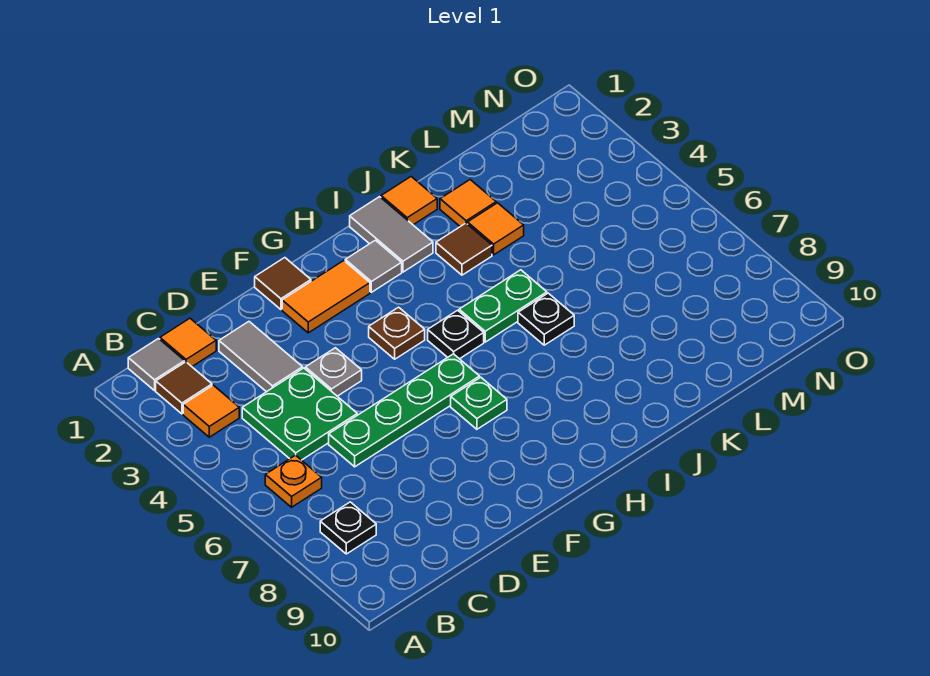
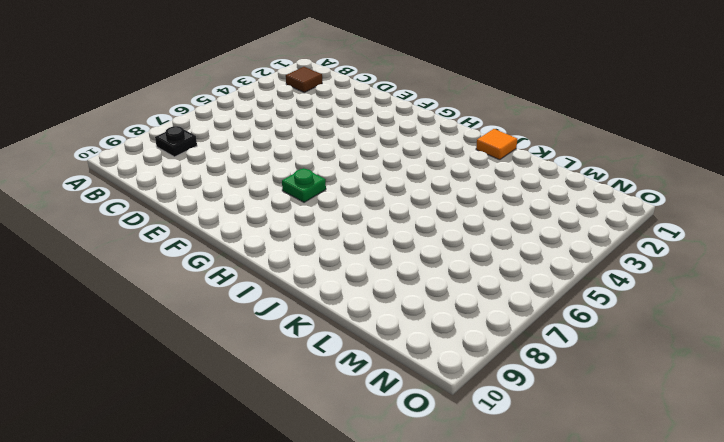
none -> grey tile B1 level 1
none -> orange tile B3 level 1
none -> orange plate B6 level 1

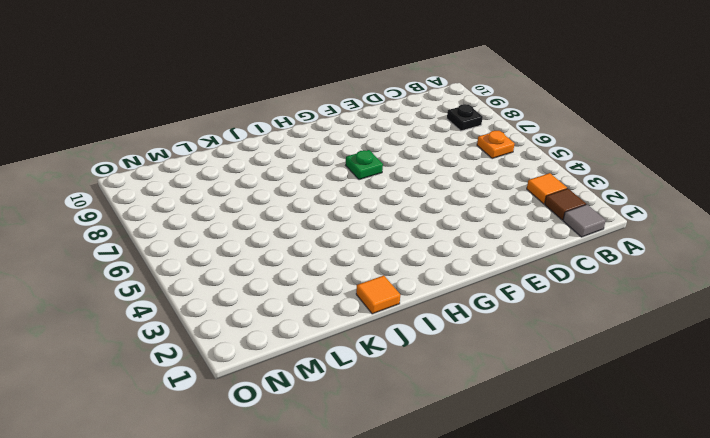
none -> orange tile C1 level 1
none -> green plate C4:D5 level 1
none -> grey tile D2:D3 level 1

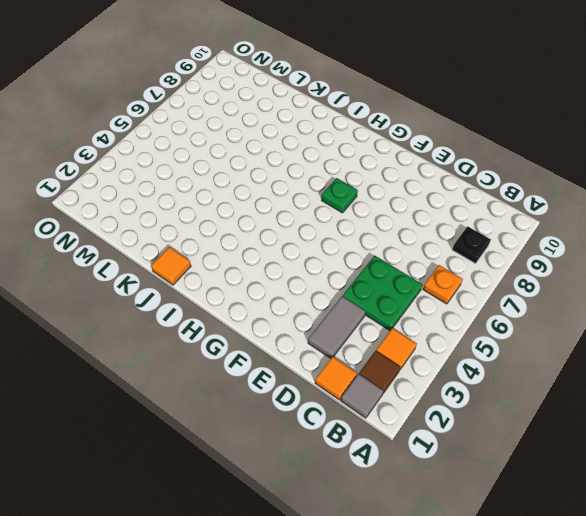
none -> green plate D6:G6 level 1
none -> grey plate E4 level 1
none -> brown tile F1 level 1

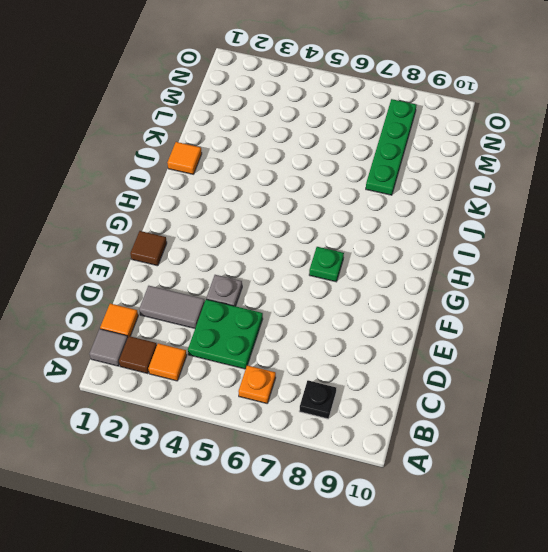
green plate K8:N8 level 1 -> green plate D6:G6 level 1
none -> orange tile F2:G2 level 1
none -> brown plate G4 level 1
none -> grey tile H2 level 1

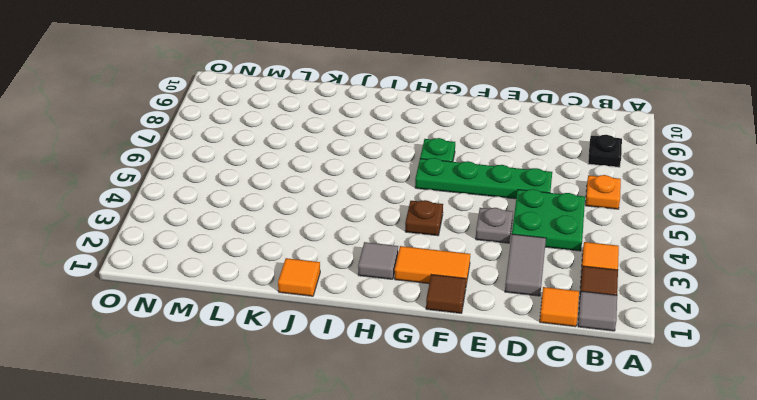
none -> black plate H5 level 1
none -> grey tile I1:I2 level 1
none -> green plate I5:J5 level 1

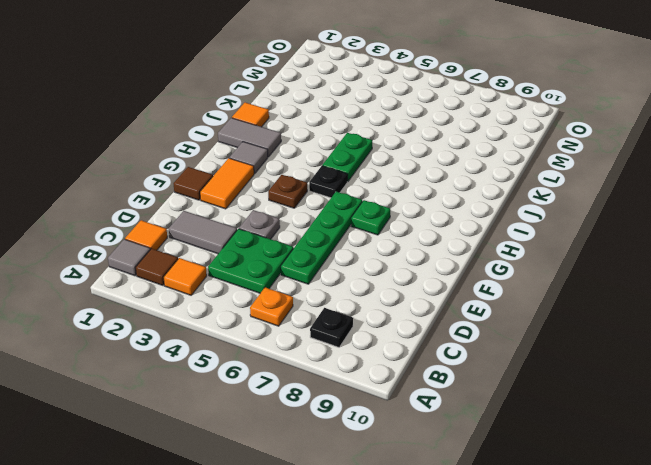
none -> brown tile J3 level 1
none -> black plate J6 level 1
none -> orange tile K2 level 1

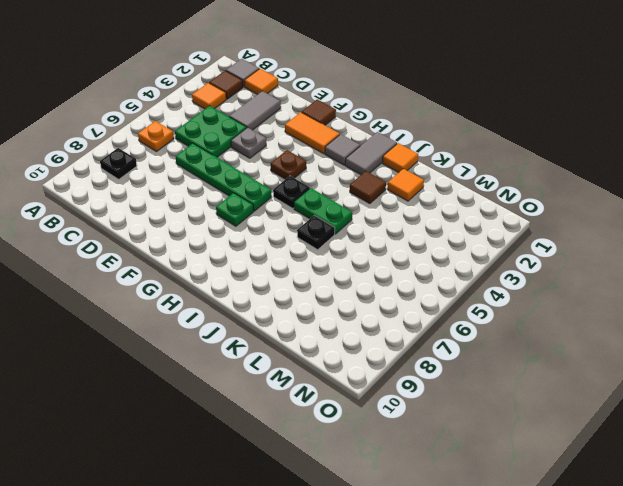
none -> orange tile K3 level 1

